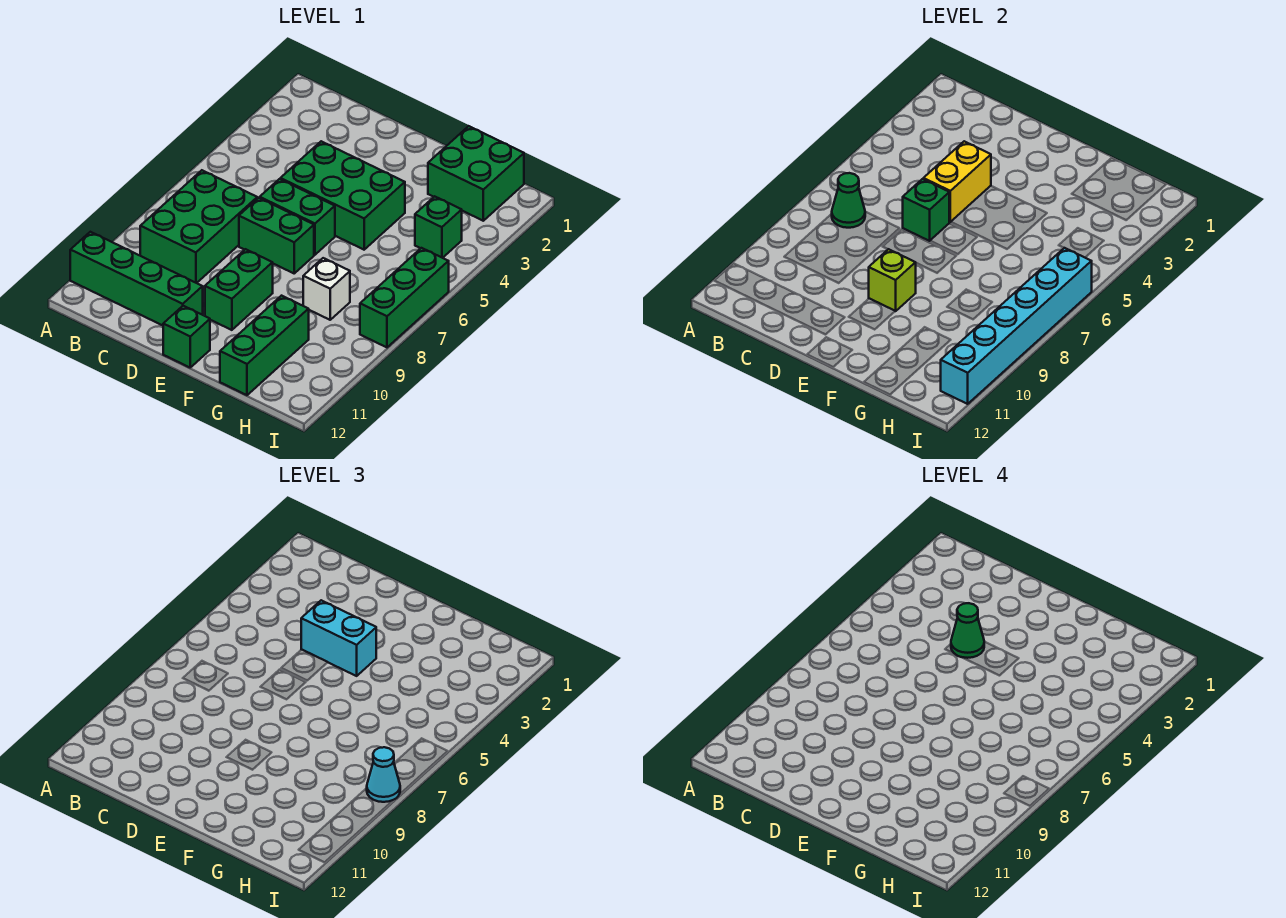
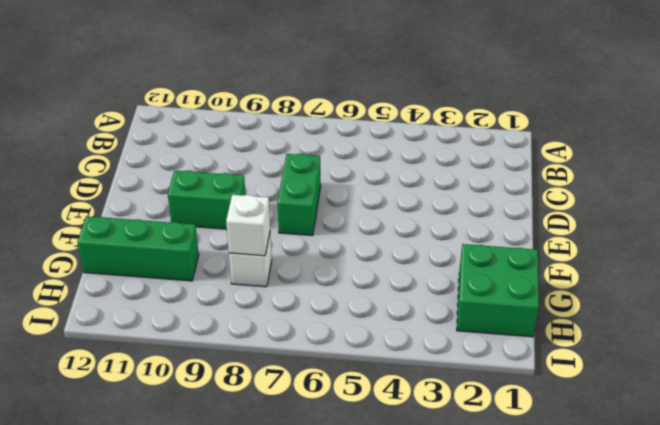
white brick G8 level 2 -> none
none -> green brick A11:D11 level 1
none -> green brick B7:C9 level 1
none -> green brick D4:F5 level 1

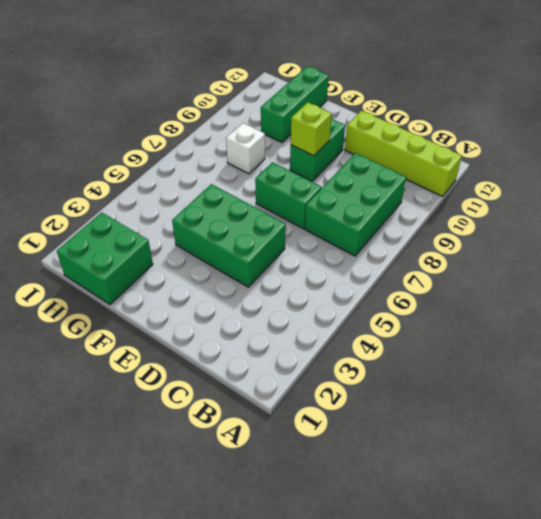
lime brick A11:D11 level 1 -> green brick A11:D11 level 1
none -> green brick D6:E6 level 1
none -> green brick E12 level 1
none -> green brick H4 level 1

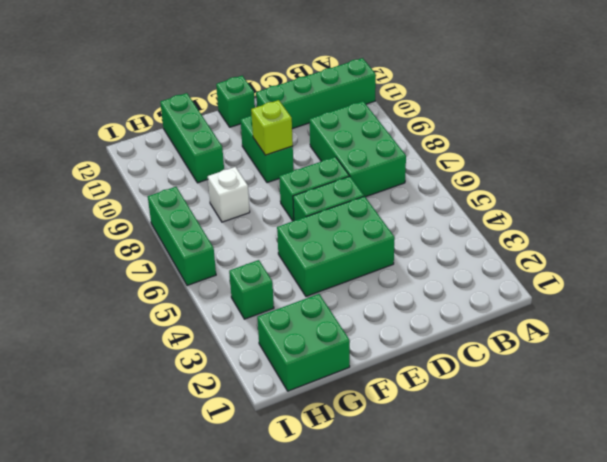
none -> green cone B7 level 2
none -> yellow brick D4:D5 level 2
none -> green brick D6 level 2

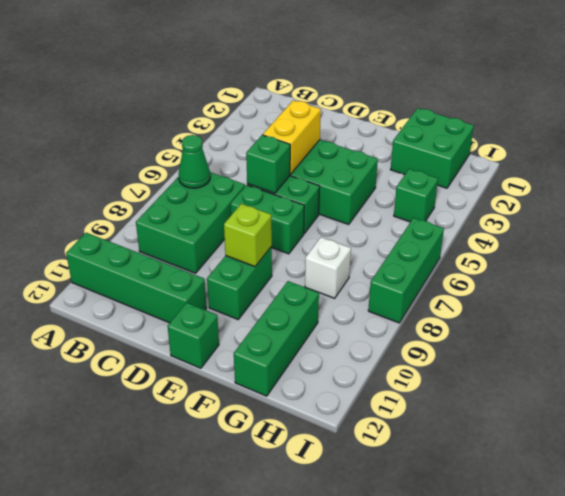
none -> cyan brick I6:I11 level 2
none -> cyan brick D4:E4 level 3
none -> cyan cone I8 level 3

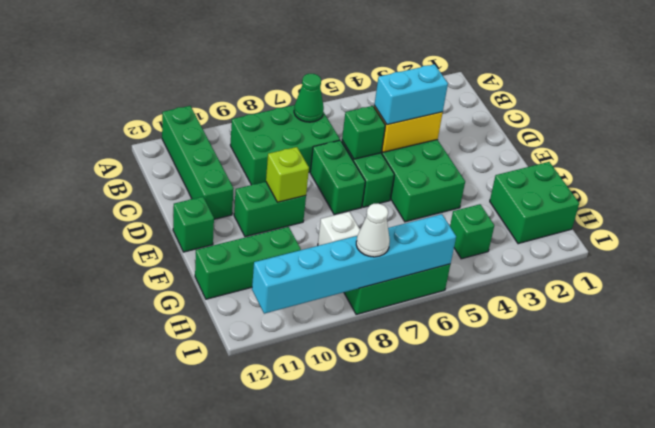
cyan brick D4:D5 level 3 -> cyan brick D4:E4 level 3
white cone I8 level 3 -> cyan cone I8 level 3
none -> green cone D4 level 4

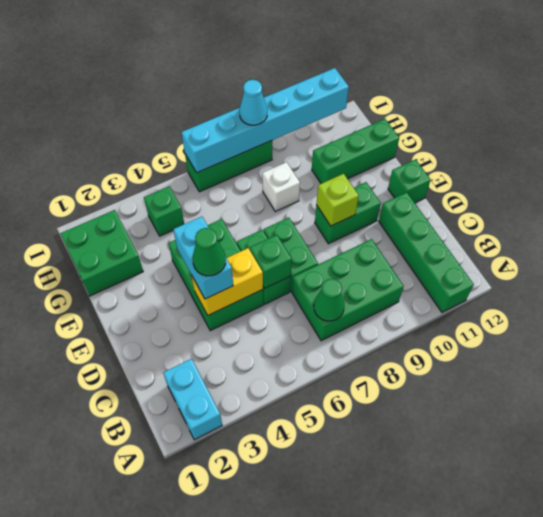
cyan brick A2:B2 level 1 -> none

